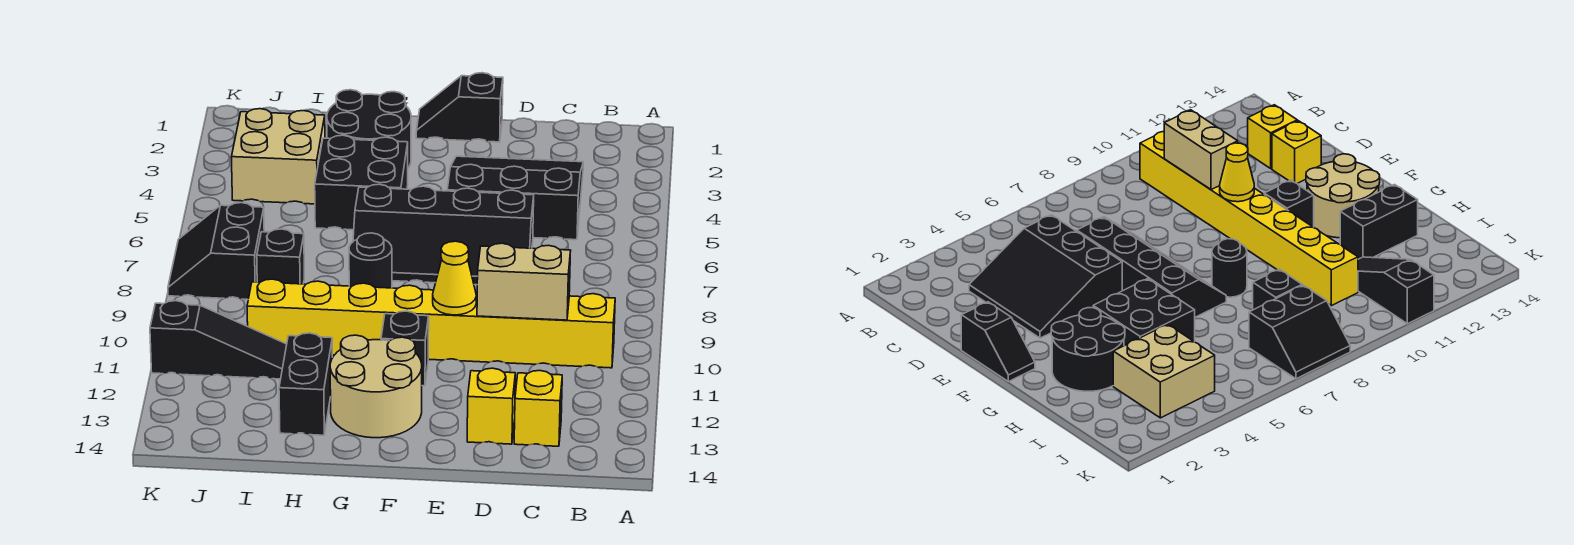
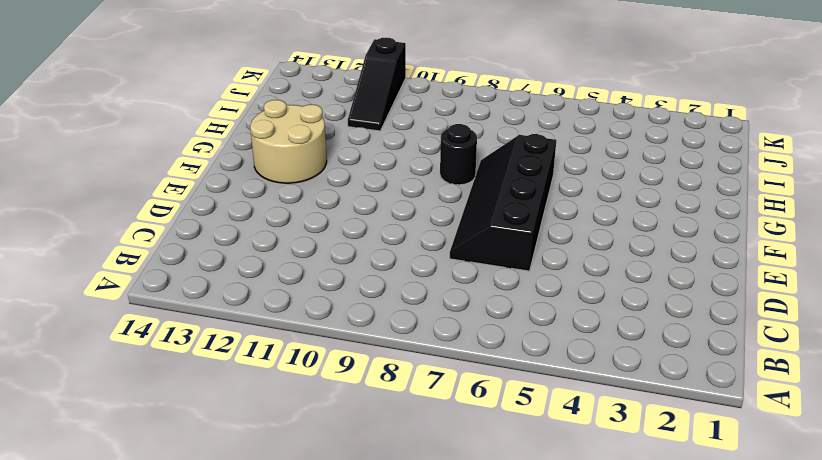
none -> yellow brick B10:I10 level 1
none -> black slope C3:E5 level 1 top 5
none -> yellow brick C13 level 1

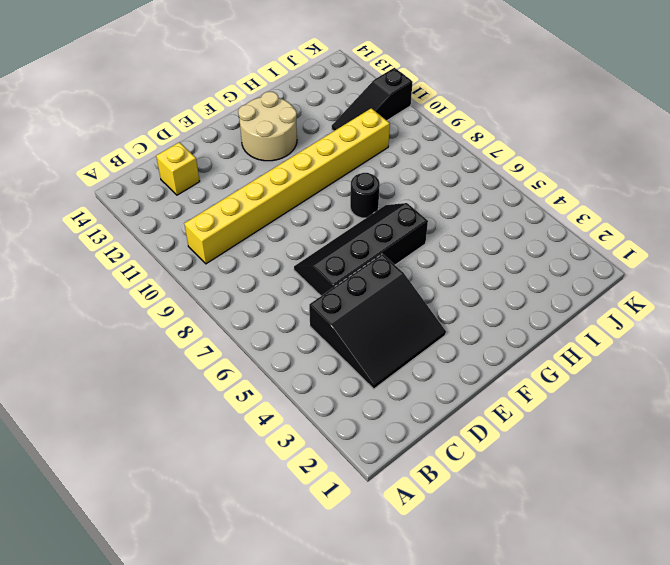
none -> yellow brick D13 level 1
none -> black slope E1:F1 level 1 top E
none -> black brick F11 level 1

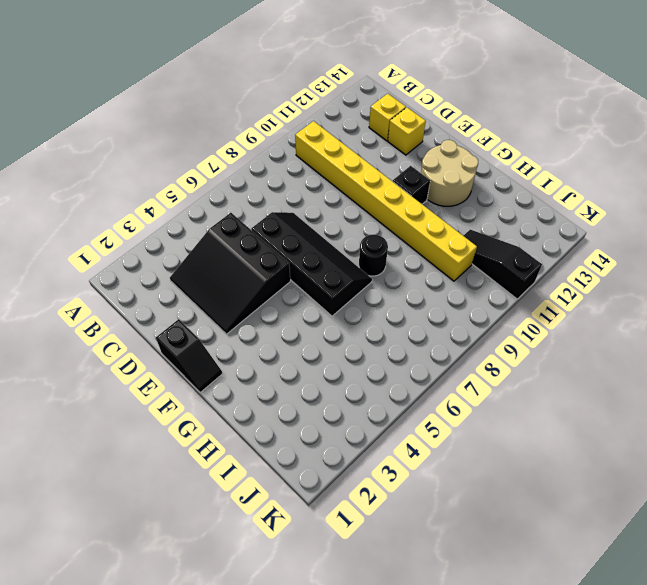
none -> black round brick G2:H3 level 1
none -> black brick G4:H5 level 1
none -> black brick H12:H13 level 1

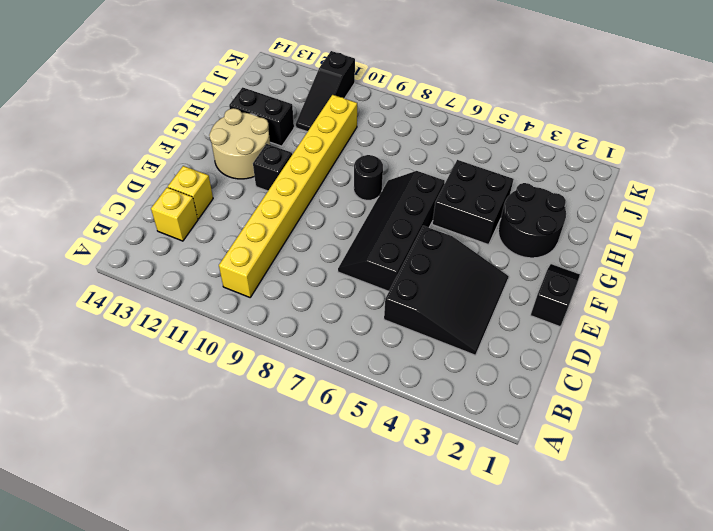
none -> tan brick I3:J4 level 1
none -> black brick I8 level 1
none -> black slope J7:K8 level 1 top J

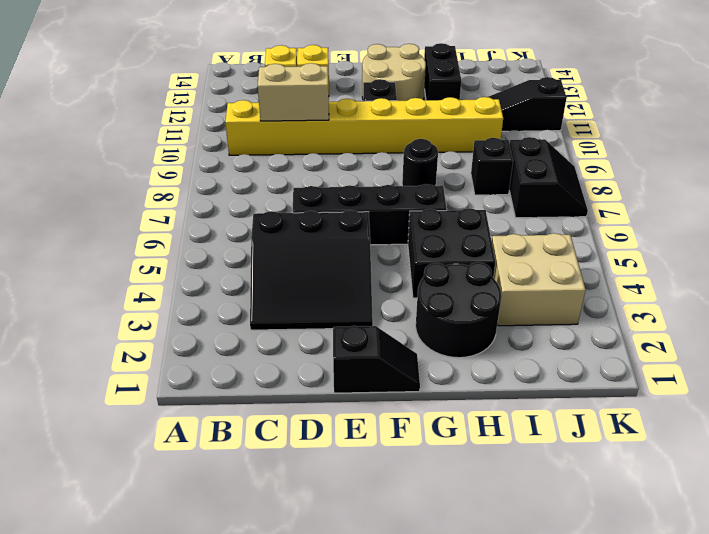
none -> yellow cone E10 level 2

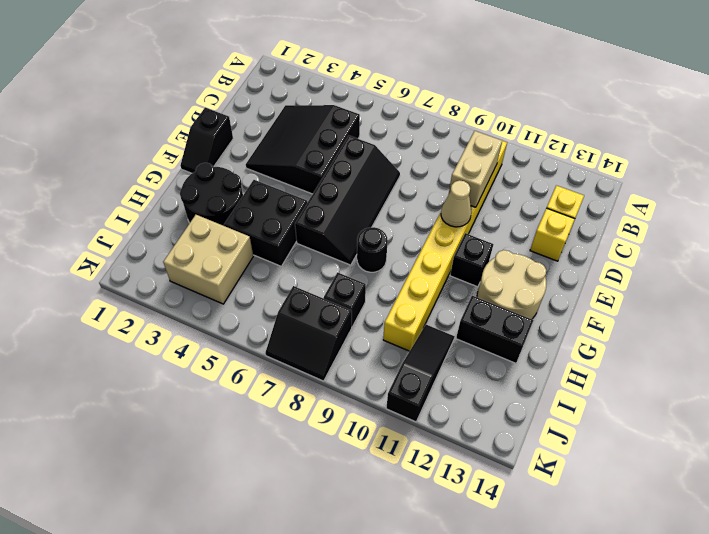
tan cone E10 level 2 -> yellow cone E10 level 2

